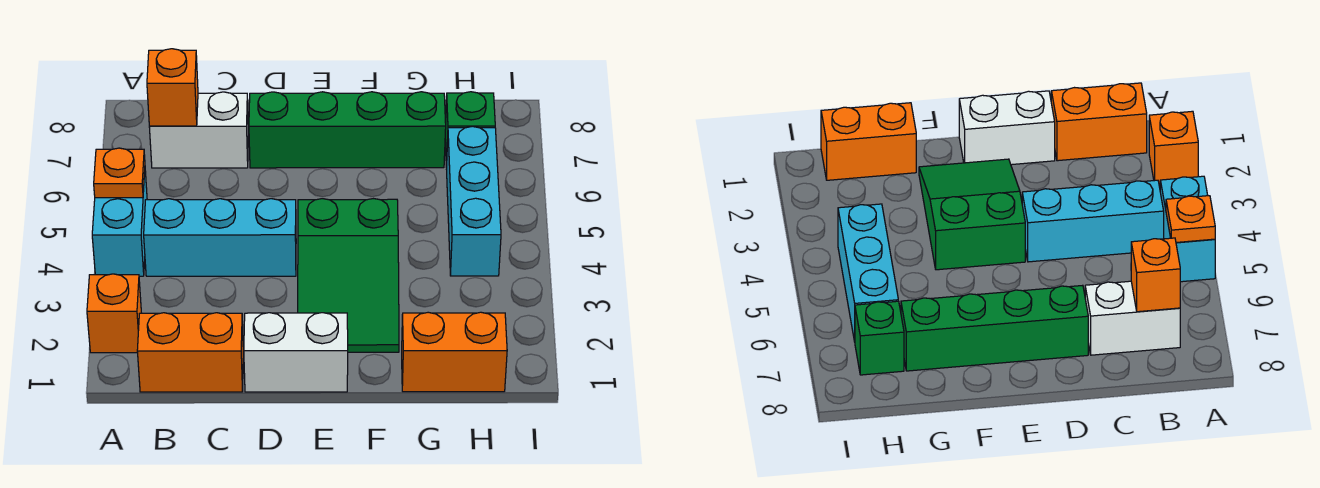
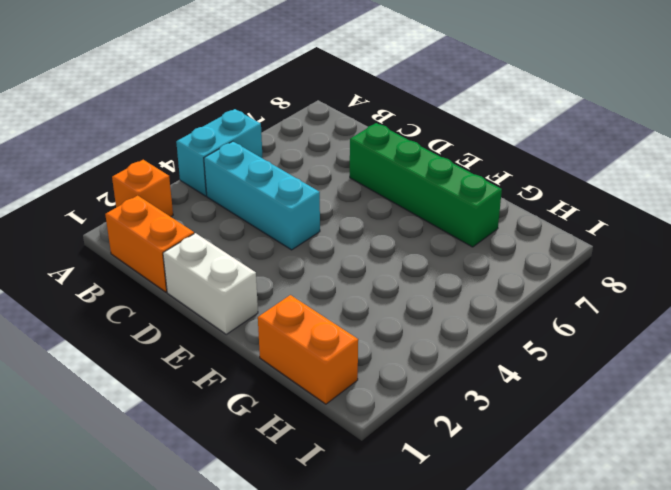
none -> white brick B7:C7 level 1
none -> green slope E2:F4 level 1 top 4
none -> cyan brick H4:H6 level 1

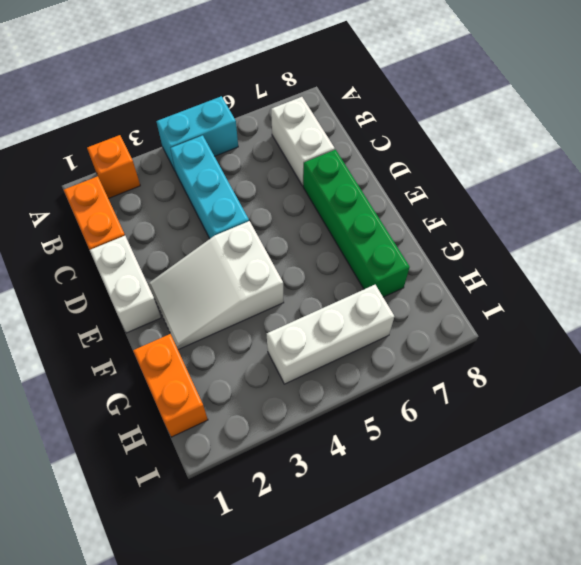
white slope E2:F4 level 1 top 4 -> green slope E2:F4 level 1 top 4
white brick H4:H6 level 1 -> cyan brick H4:H6 level 1
none -> green brick H7 level 1
none -> orange plate A5 level 2
none -> orange brick B7 level 2

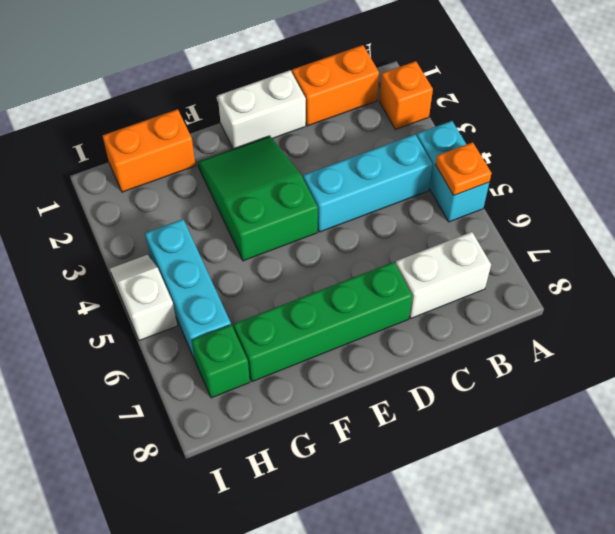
white slope I4:I5 level 1 top 5 -> none
none -> orange brick B7 level 2

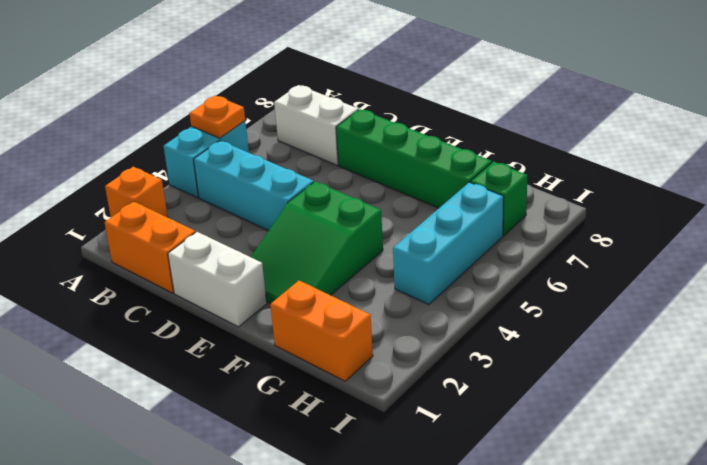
none -> orange brick B7 level 2

